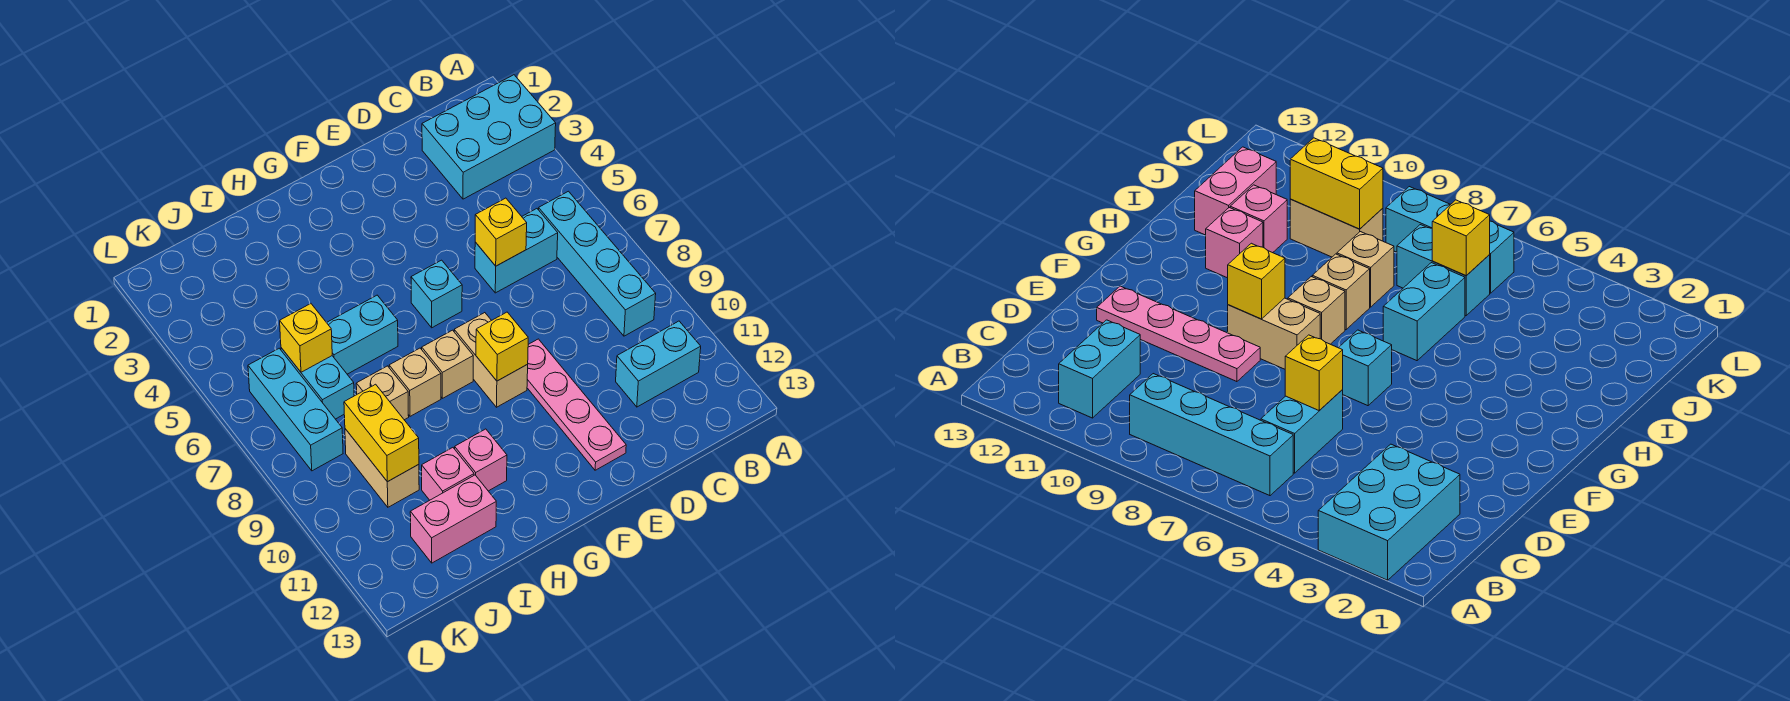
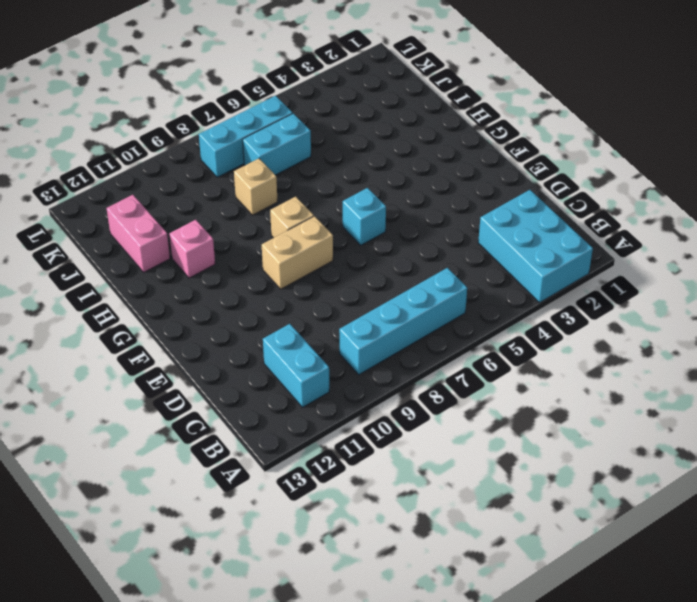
none -> cyan brick C6:D6 level 1
none -> pink plate E9:E12 level 1
none -> cyan brick H6:I6 level 1

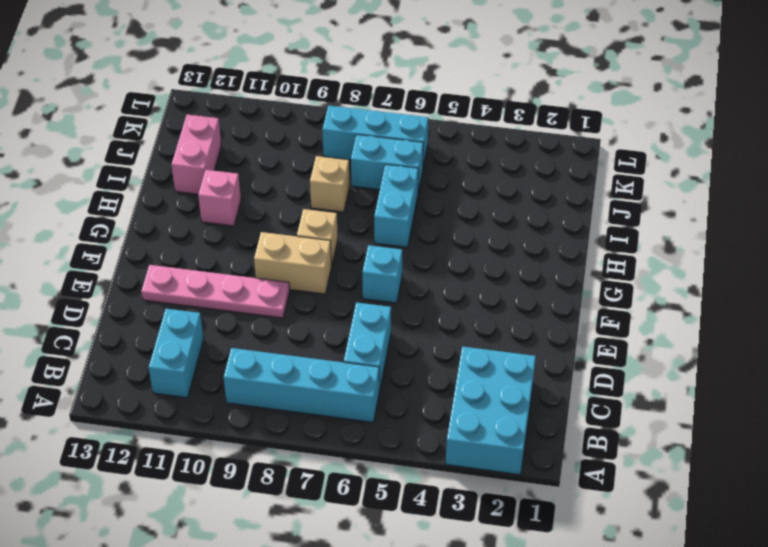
none -> tan brick H8 level 1
none -> pink brick I11 level 1
none -> tan brick J9:J10 level 1

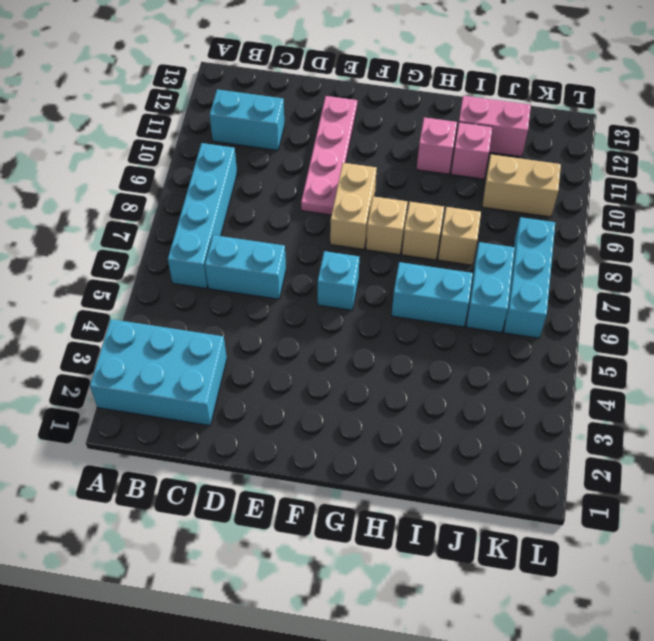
tan brick J10:K10 level 1 -> tan brick J9:J10 level 1
none -> yellow brick D6 level 2
none -> yellow brick F9 level 2
none -> yellow brick J6 level 2

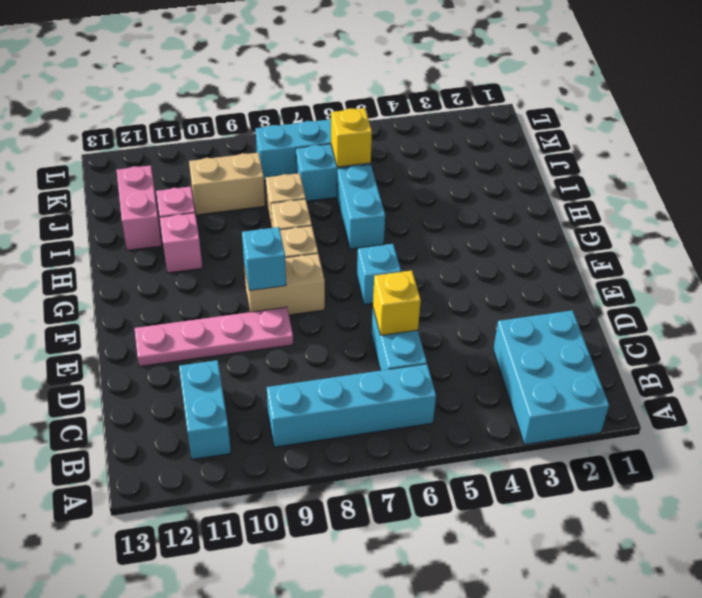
cyan brick F9 level 2 -> yellow brick F9 level 2
none -> yellow brick J9:J10 level 2

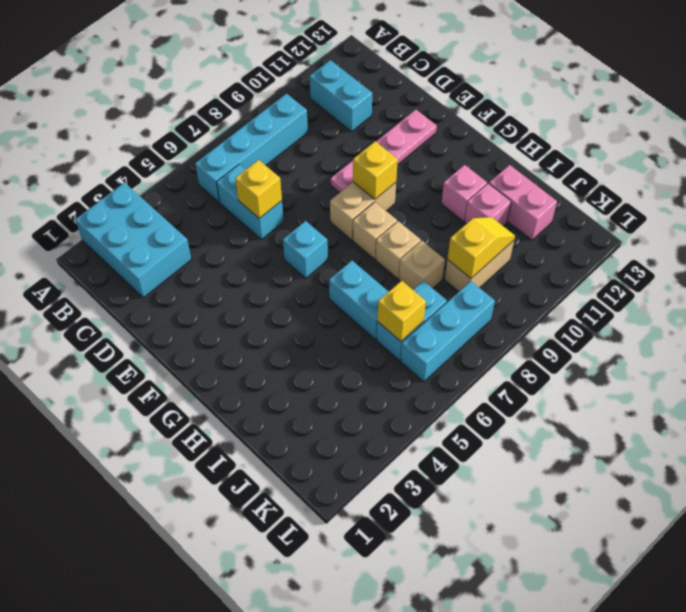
yellow slope J9:J10 level 2 top 9 -> yellow brick J9:J10 level 2

